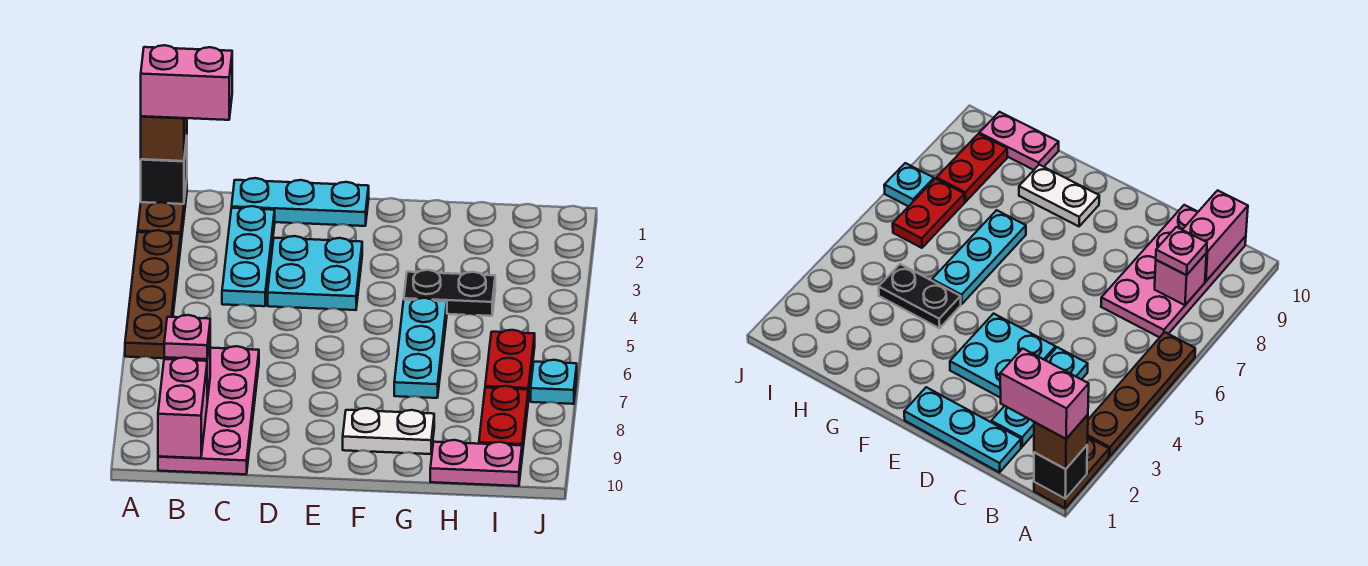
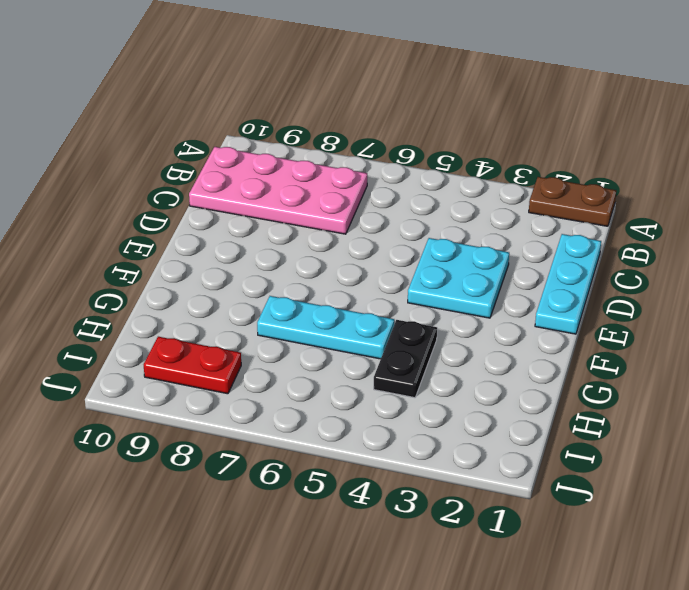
none -> brown plate A3:A6 level 1
none -> cyan plate C2:C4 level 1
none -> white plate F9:G9 level 1

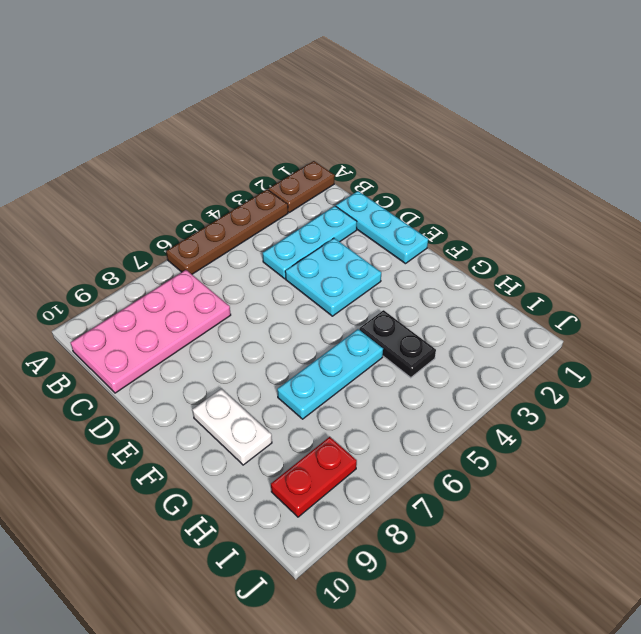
none -> pink plate H10:I10 level 1
none -> red plate I6:I7 level 1
none -> cyan plate J7 level 1

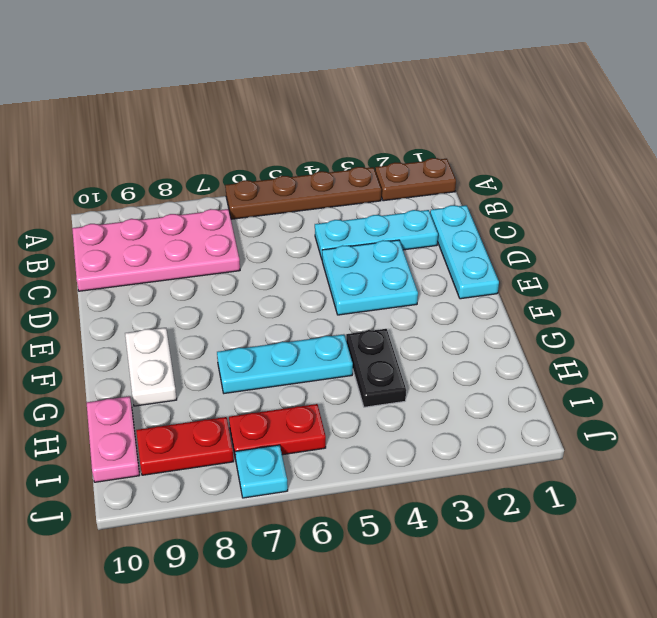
none -> black brick A1 level 2
none -> pink brick B8 level 2
none -> pink brick B9:B10 level 2

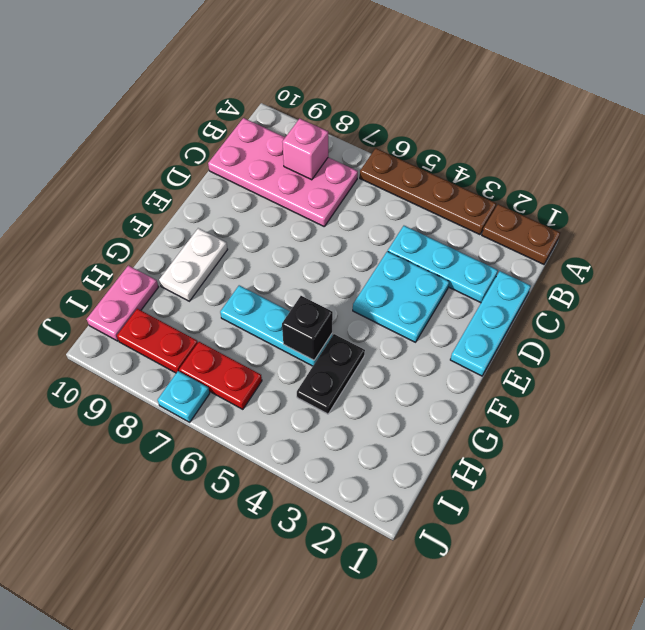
black brick G5 level 2 -> black brick A1 level 2
none -> pink brick B9:B10 level 2
none -> brown brick A1 level 3
none -> pink plate B8 level 3

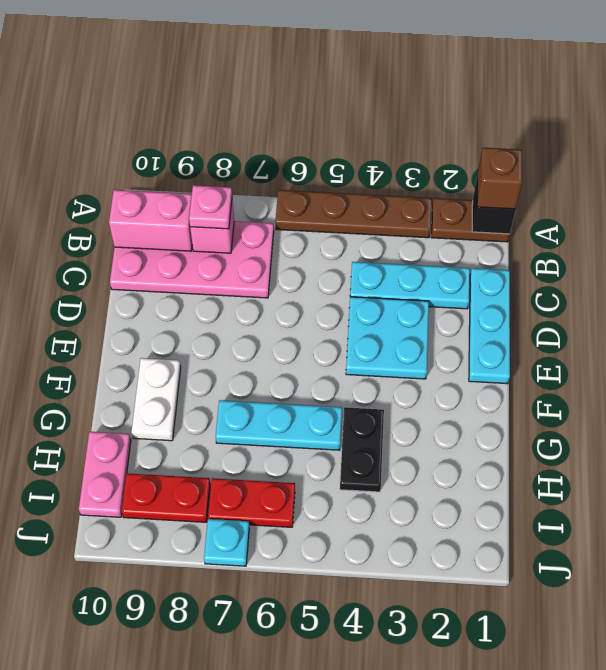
none -> pink brick A1:B1 level 4

